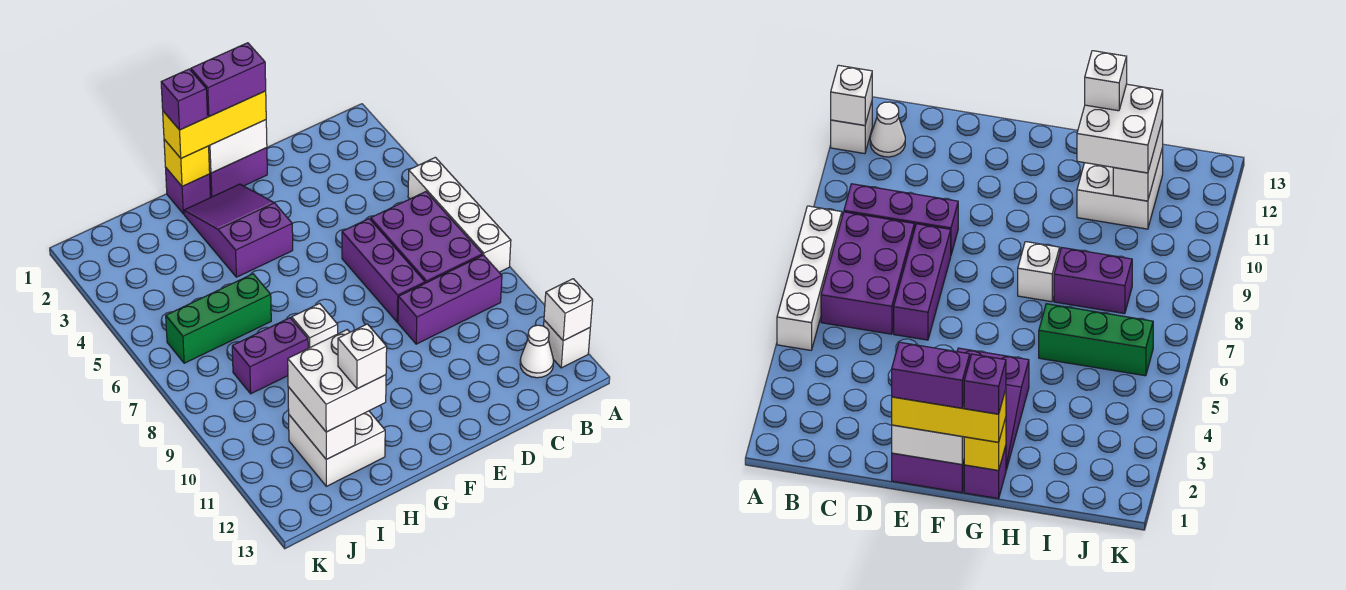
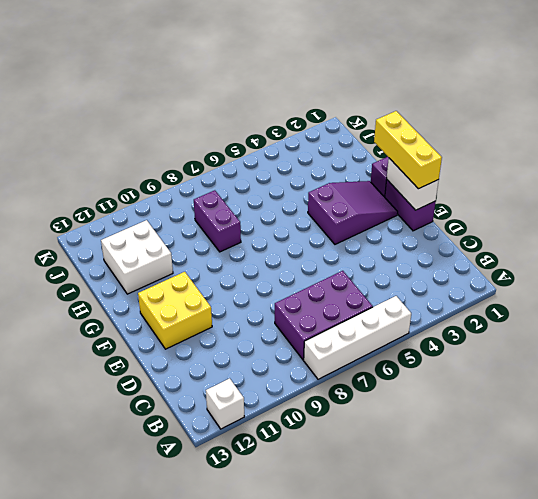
yellow brick E11:F12 level 1 -> none
none -> purple brick B9:D9 level 1
none -> white cone B12 level 1
none -> purple brick D6:D8 level 1

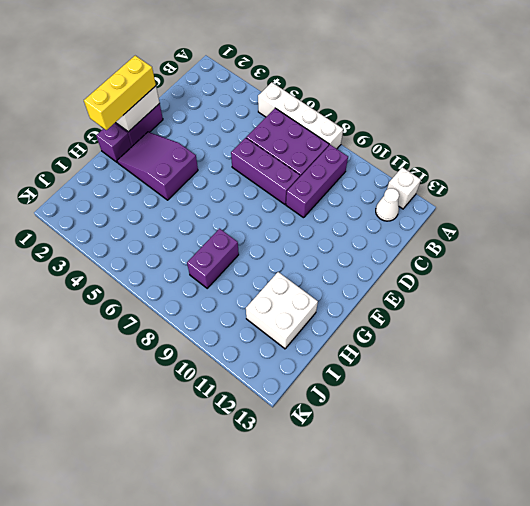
none -> white brick G8 level 1
none -> green brick H6:J6 level 1
none -> white brick A12 level 2

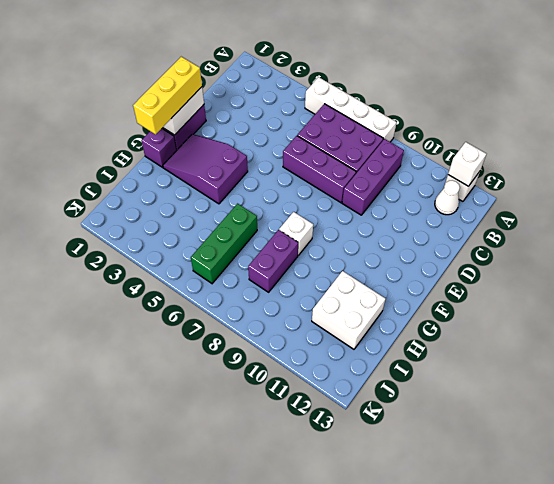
none -> yellow brick G1 level 2
none -> white brick I11:I12 level 2
none -> white brick H11:I12 level 3

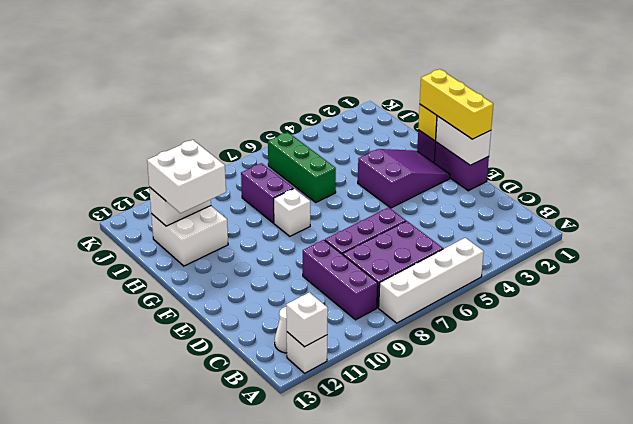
none -> purple brick E1:F1 level 4
none -> purple brick G1 level 4
none -> white brick H12 level 4

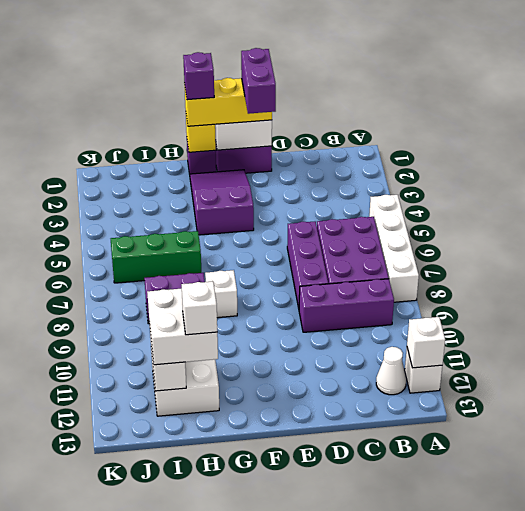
purple brick E1:E2 level 4 -> purple brick E1:F1 level 4

